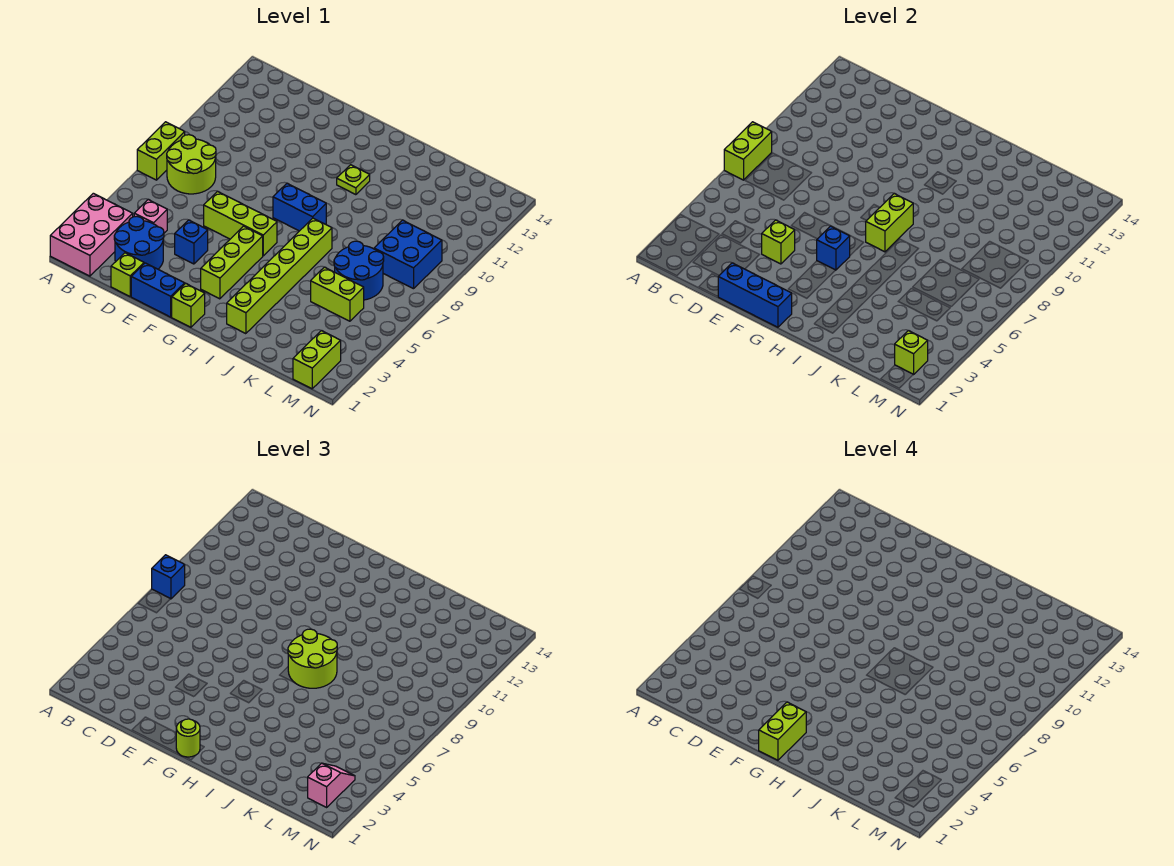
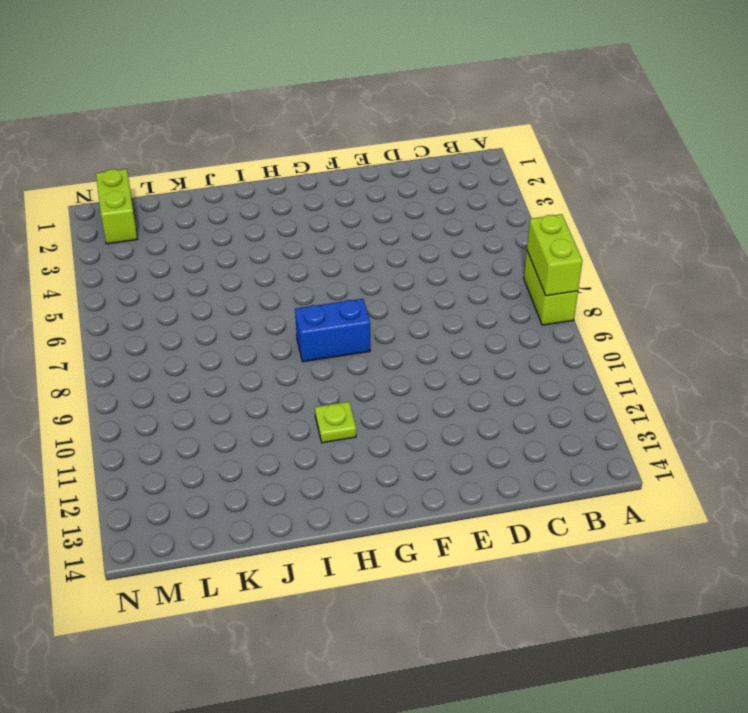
none -> pink brick A1:B3 level 1
none -> lime round brick B7:C8 level 1
none -> blue round brick C2:D3 level 1

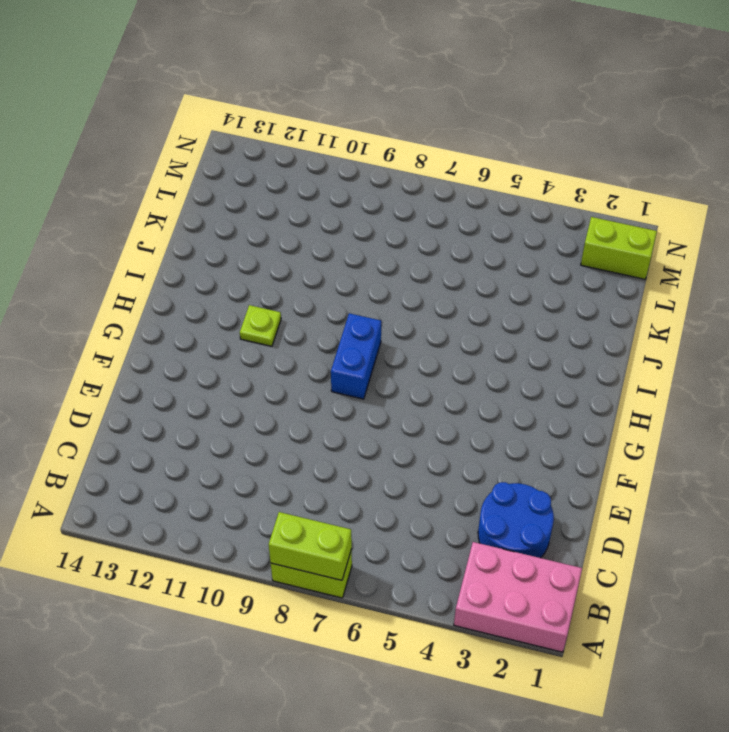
none -> lime round brick B7:C8 level 1
none -> pink brick C4 level 1
none -> lime brick D1 level 1

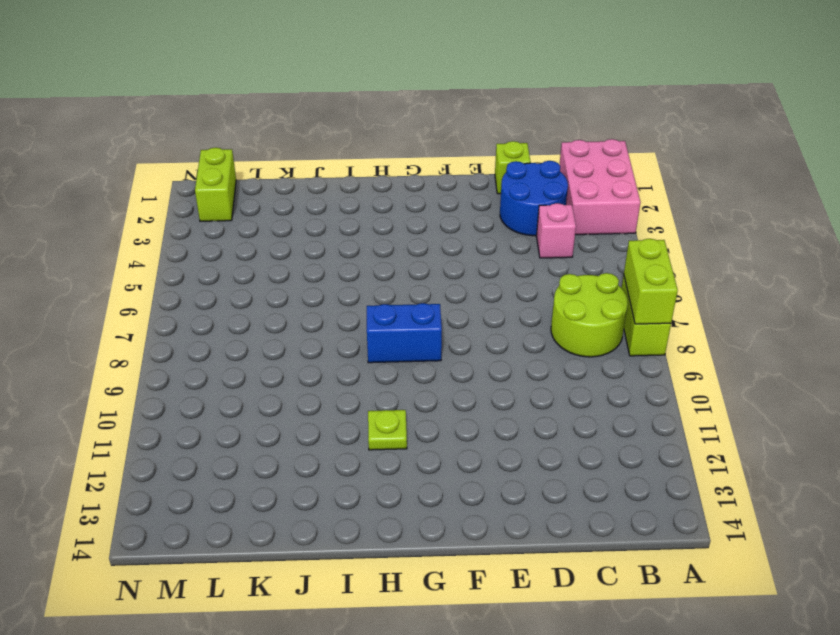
none -> blue brick E1:F1 level 1
none -> blue brick E4 level 1
none -> lime brick E6:G6 level 1

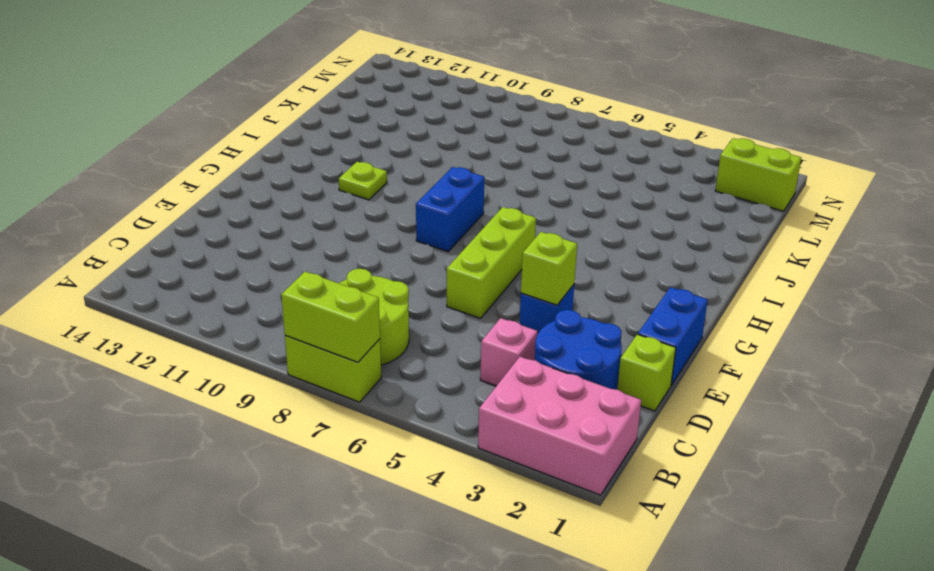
none -> lime brick G1 level 1
none -> lime brick G3:G5 level 1
none -> lime brick I2:I7 level 1

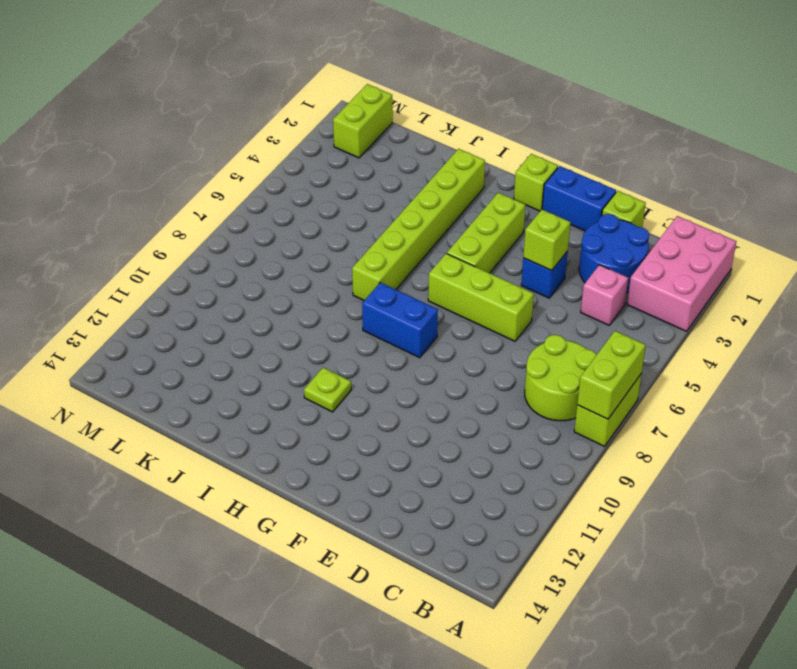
none -> lime brick K5:L5 level 1
none -> blue round brick K6:L7 level 1
none -> blue brick L8:M9 level 1

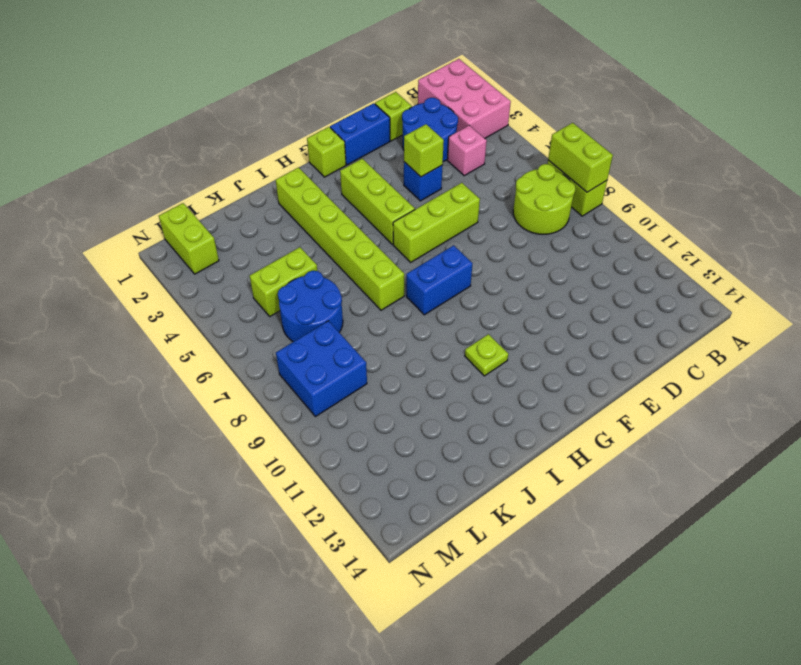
none -> blue brick E1:G1 level 2
none -> blue brick G5 level 2
none -> lime brick H7:H8 level 2

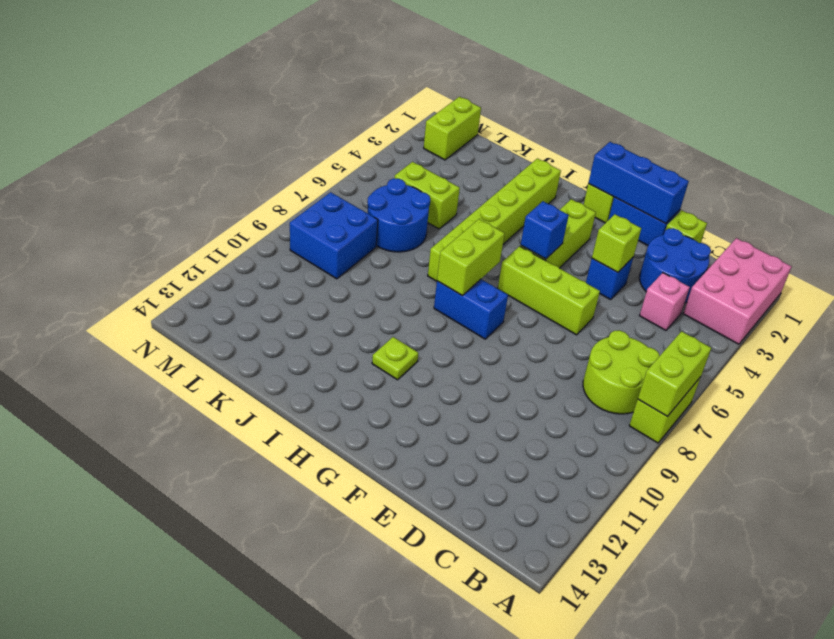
none -> lime brick M2 level 2
none -> blue brick A8 level 3
none -> lime round brick G1 level 3

